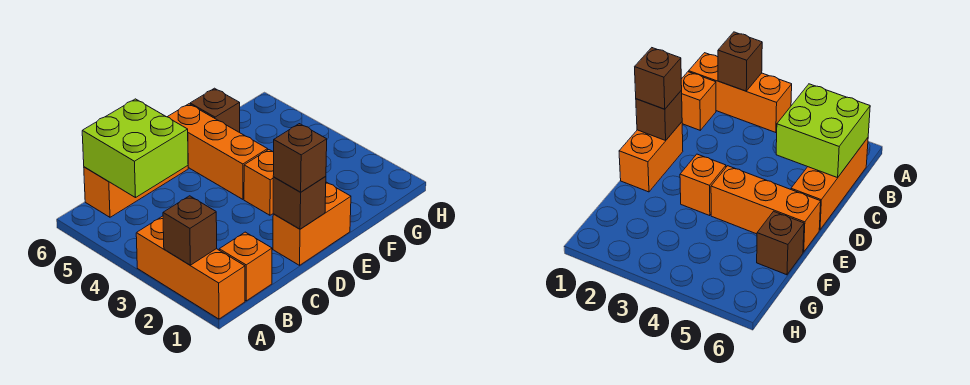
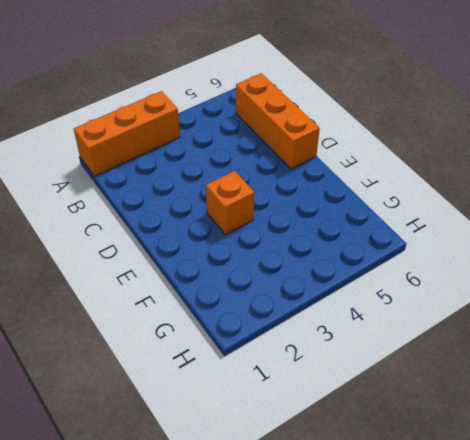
none -> orange brick B1 level 1
none -> orange brick D1:E1 level 1

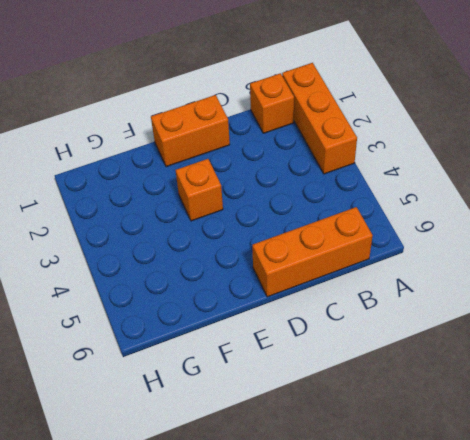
none -> orange brick E4:E6 level 1
none -> brown brick F6 level 1

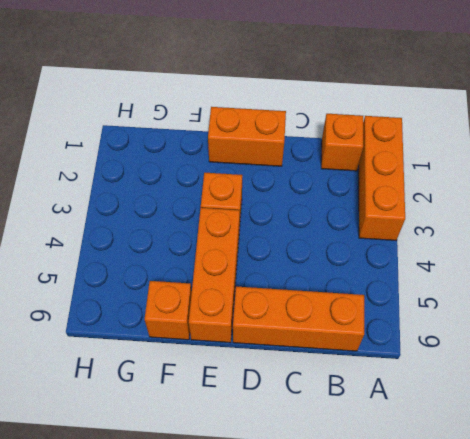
orange brick F6 level 1 -> brown brick F6 level 1
none -> brown brick A2 level 2
none -> lime brick B5:C6 level 2

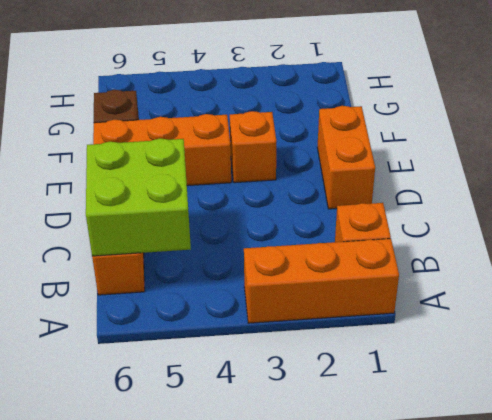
none -> brown brick A2 level 2
none -> brown brick D1 level 2

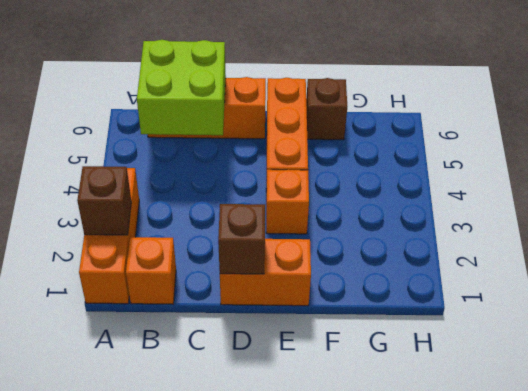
none -> brown brick D1 level 3

